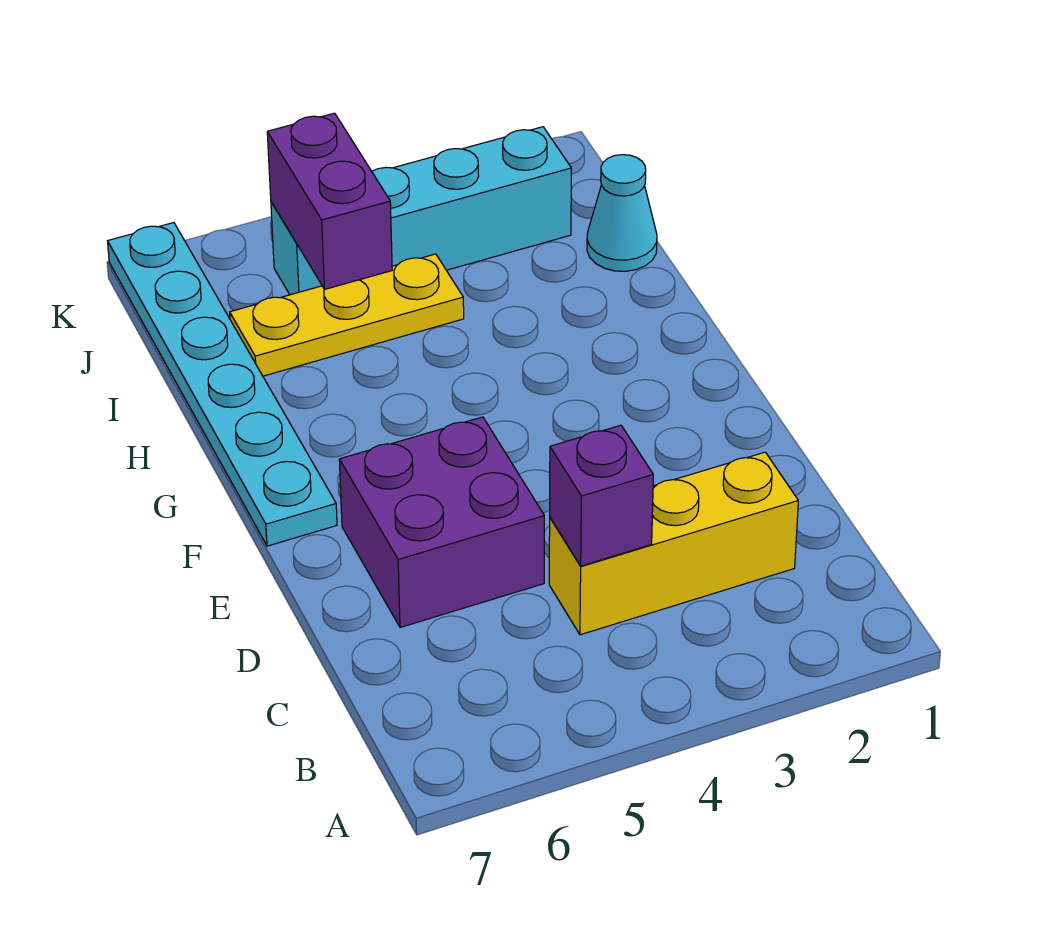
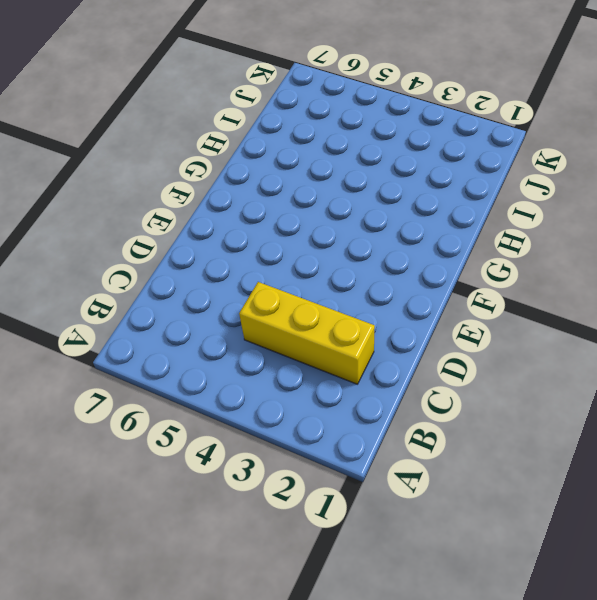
none -> purple brick D5:E6 level 1
none -> cyan plate F7:K7 level 1

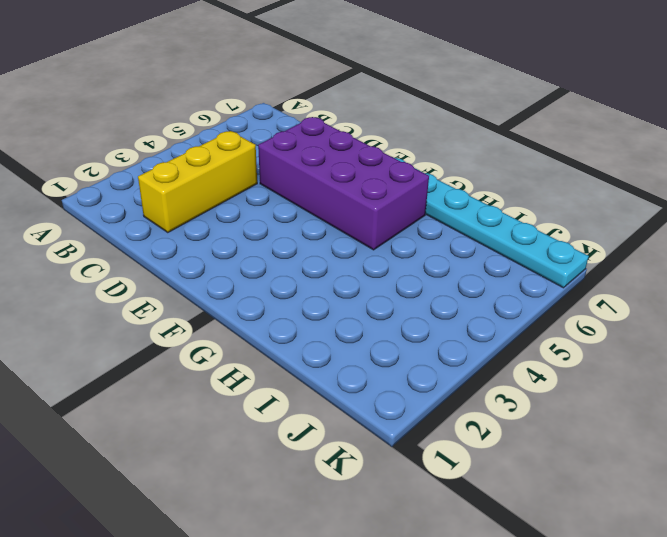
purple brick D5:G6 level 1 -> purple brick D5:E6 level 1
none -> cyan cone I1 level 1
none -> yellow plate I4:I6 level 1

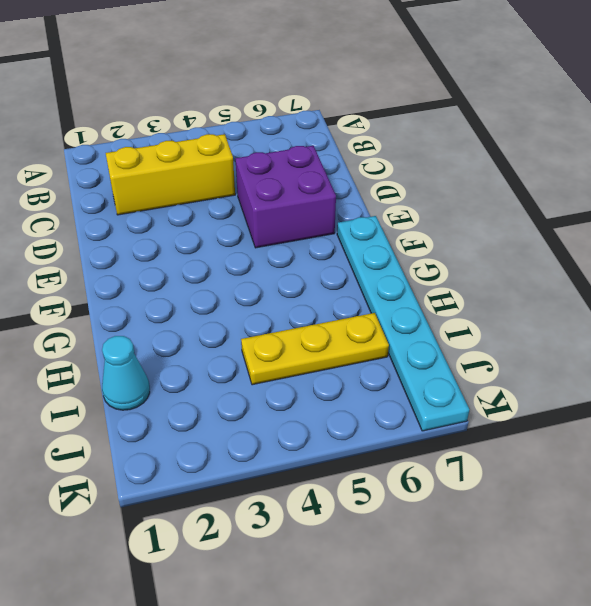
none -> cyan brick J2:J5 level 1
none -> purple brick C4 level 2

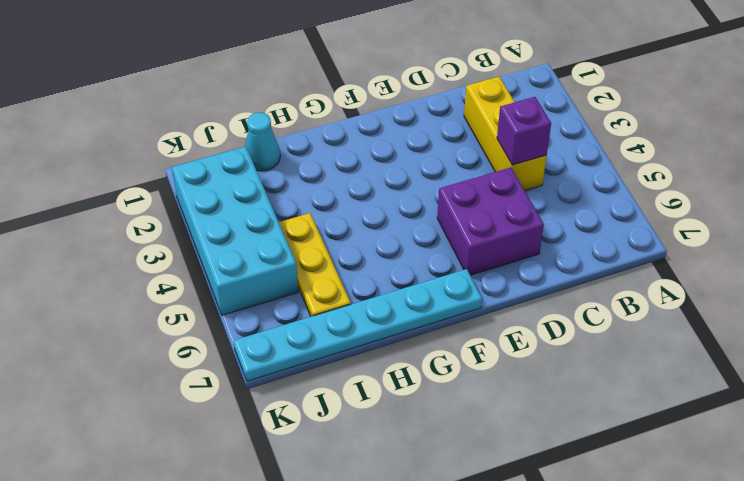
cyan brick J2:K5 level 1 -> cyan brick J2:J5 level 1
none -> purple brick I5:J5 level 2

